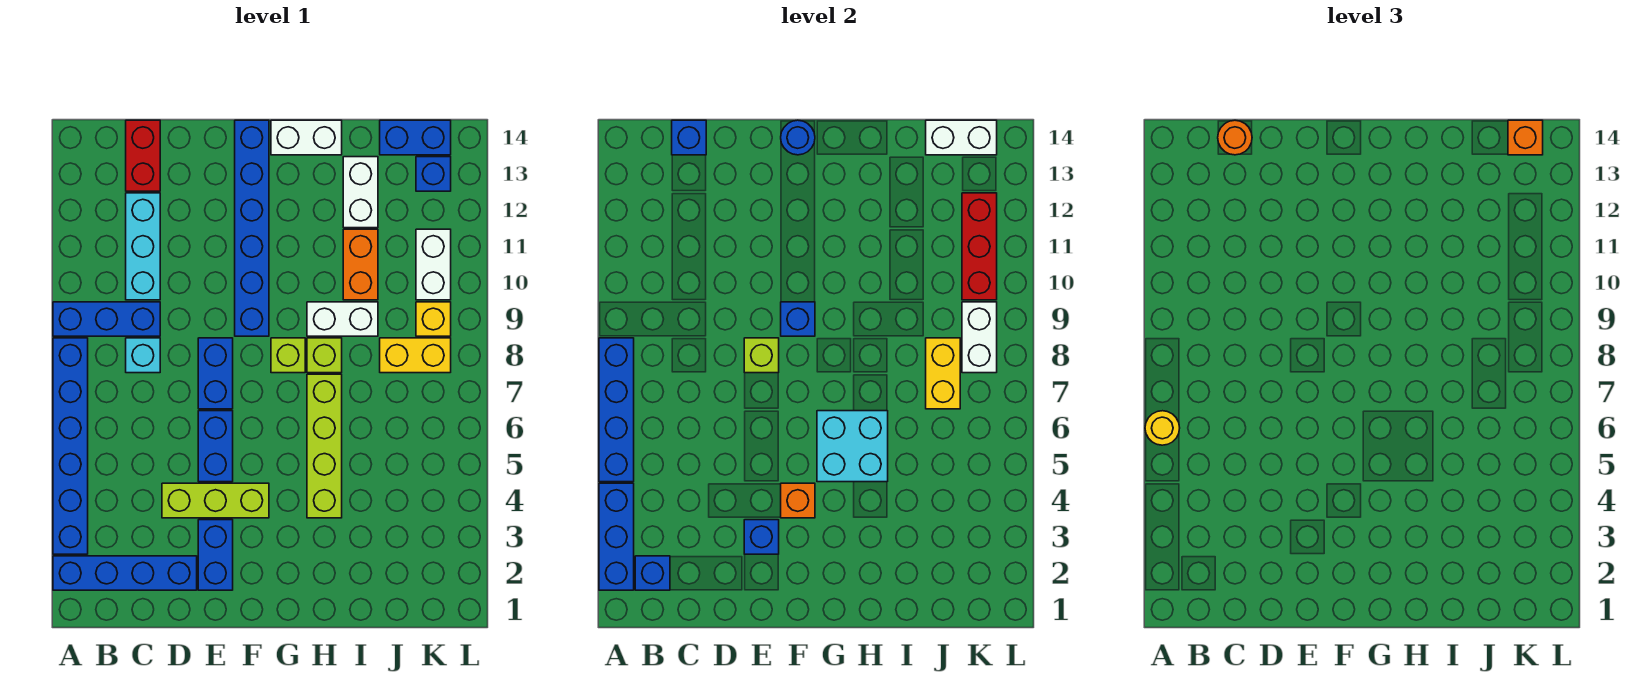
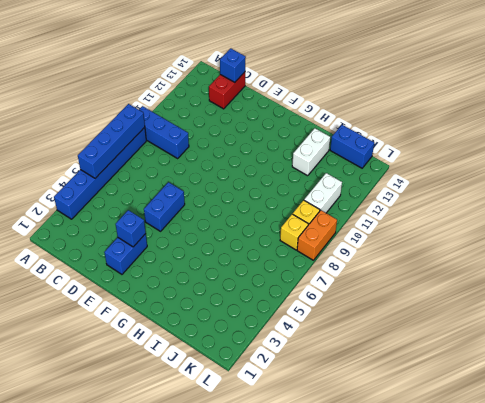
yellow brick K8 level 1 -> yellow brick J8:K8 level 1
orange brick L8:L9 level 1 -> orange brick I10:I11 level 1
none -> blue brick A2:D2 level 1
none -> cyan brick C8 level 1
none -> cyan brick C10:C12 level 1
none -> lime brick D4:F4 level 1

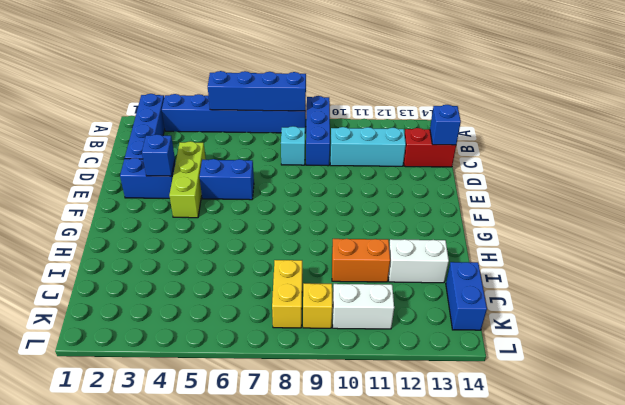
none -> blue brick E7:E8 level 1
none -> blue brick F9:F14 level 1
none -> lime brick G8 level 1
none -> white brick G14:H14 level 1

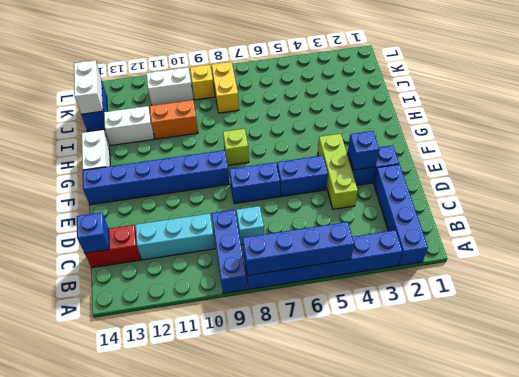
none -> lime brick H4:H7 level 1
none -> lime brick H8 level 1
none -> white brick H9:I9 level 1
none -> blue brick K13 level 1

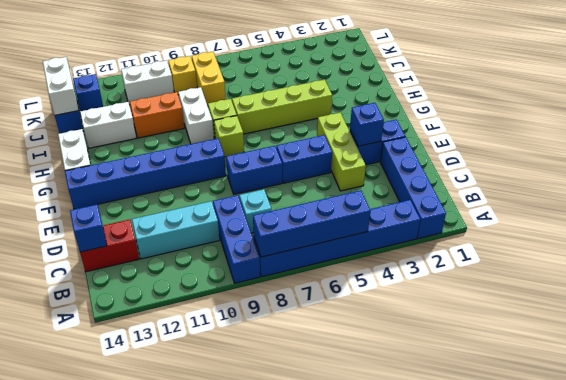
none -> blue brick A2:A4 level 2
none -> blue brick B2 level 2
none -> lime brick E8 level 2
none -> orange brick F4 level 2

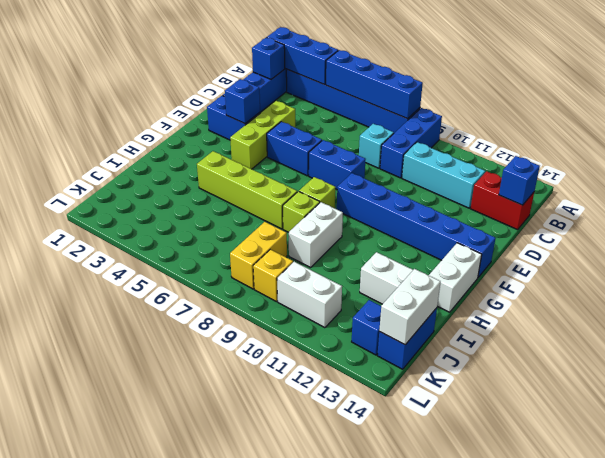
none -> orange brick I10:I11 level 1
none -> lime brick E8 level 2
none -> orange brick F4 level 2
none -> blue brick F9 level 2

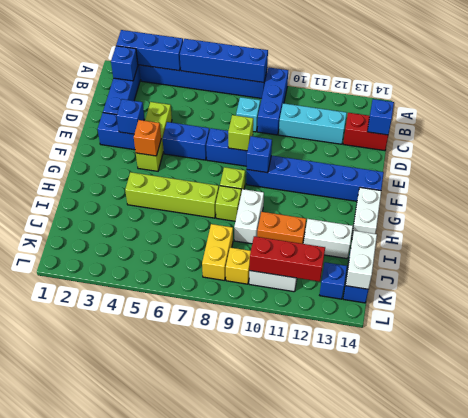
none -> blue round brick F14 level 2
none -> cyan brick G5:H6 level 2
none -> yellow brick J7:J8 level 2
none -> white brick K8:K9 level 2

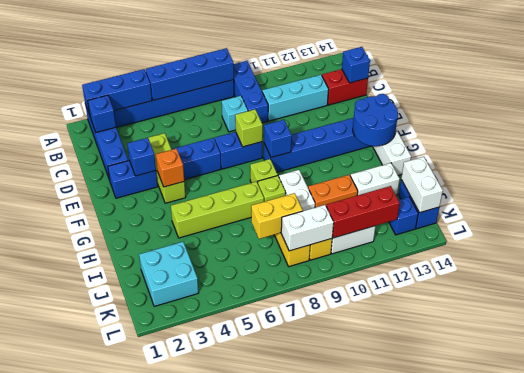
blue round brick F13:G14 level 2 -> blue round brick F14 level 2
cyan brick J2:K3 level 1 -> cyan brick G5:H6 level 2
none -> yellow round brick A6 level 3
none -> orange round brick C14 level 3
none -> orange brick K14 level 3

